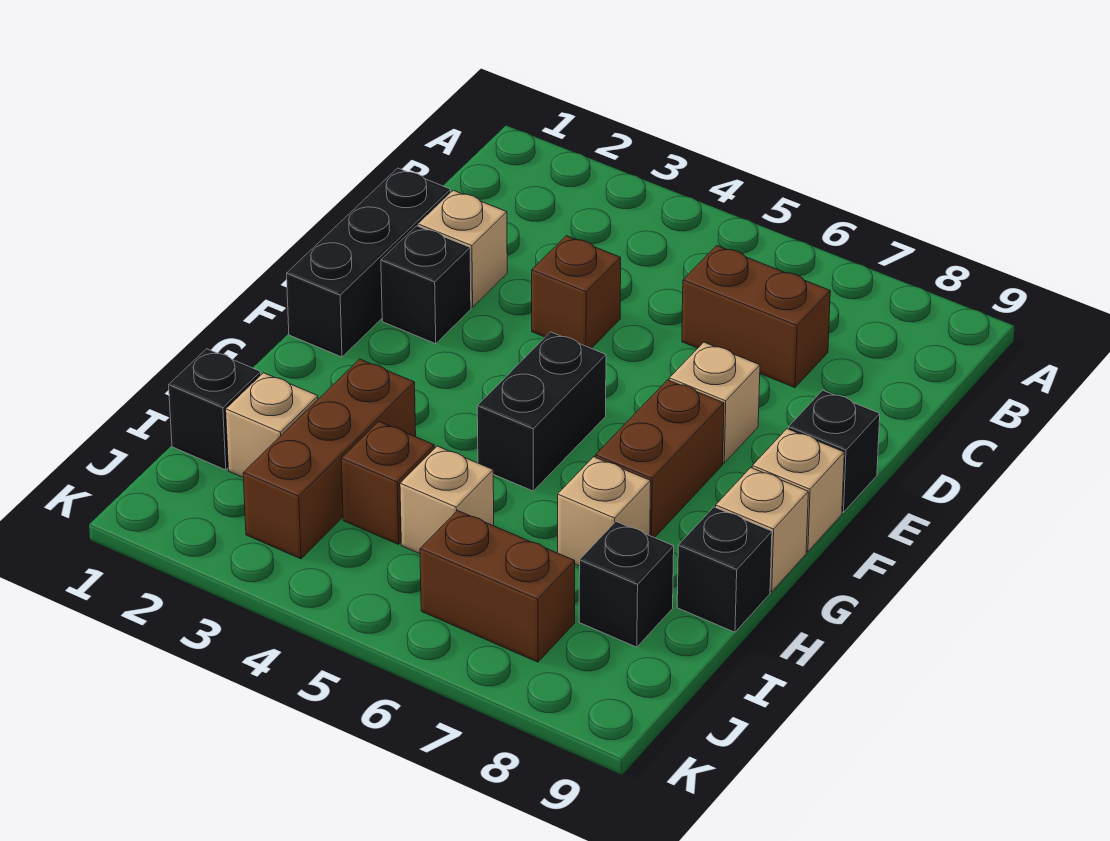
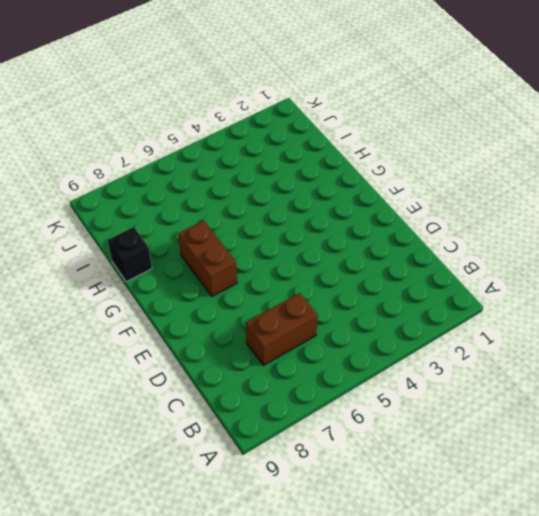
none -> black brick D1:F1 level 1
none -> tan brick D2 level 1
none -> brown brick D4 level 1

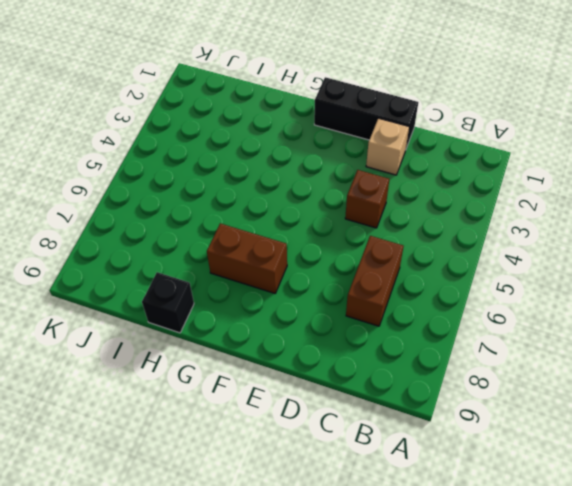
none -> black brick E2 level 1
none -> tan brick E7 level 1
none -> black brick E9 level 1

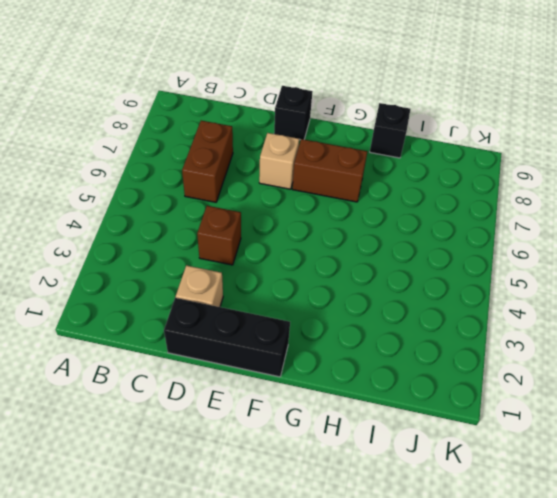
none -> black brick E2 level 1
none -> black brick F5:G5 level 1
none -> tan brick F9 level 1

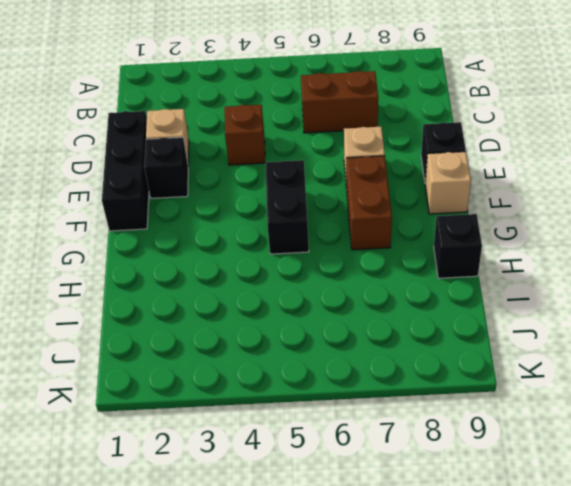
none -> tan brick G9 level 1
none -> brown brick H3:J3 level 1
none -> tan brick H7 level 1

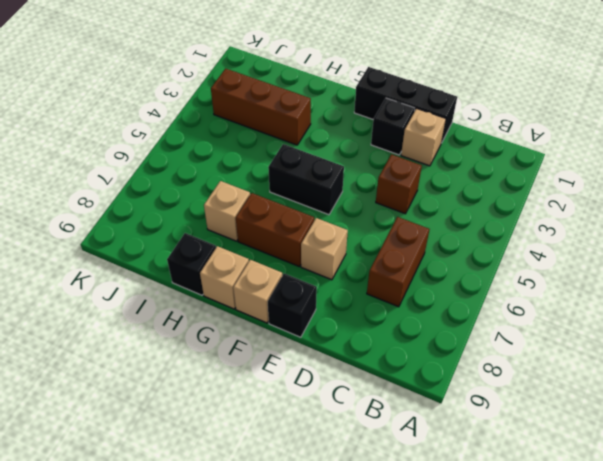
none -> black brick I1 level 1
none -> tan brick I2 level 1
none -> brown brick I4 level 1

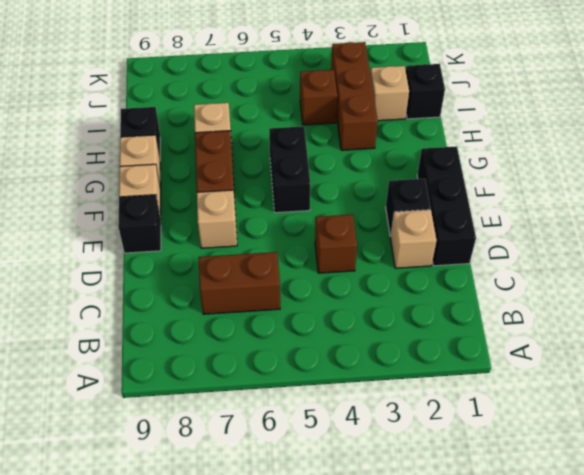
none -> tan brick I5 level 1
none -> black brick I8 level 1
none -> brown brick J6:J7 level 1

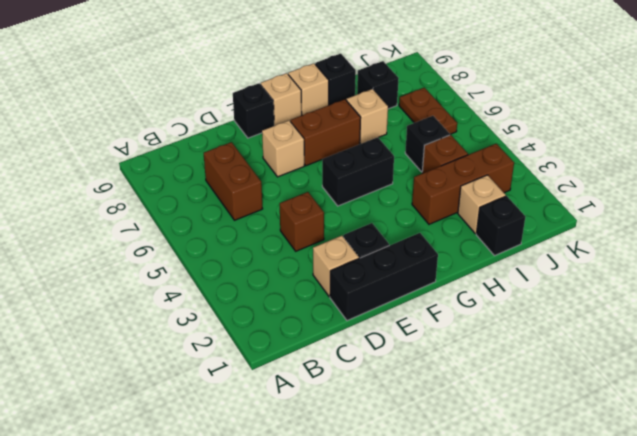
black brick I5 level 1 -> tan brick I5 level 1
brown plate J6:J7 level 1 -> brown brick J6:J7 level 1

